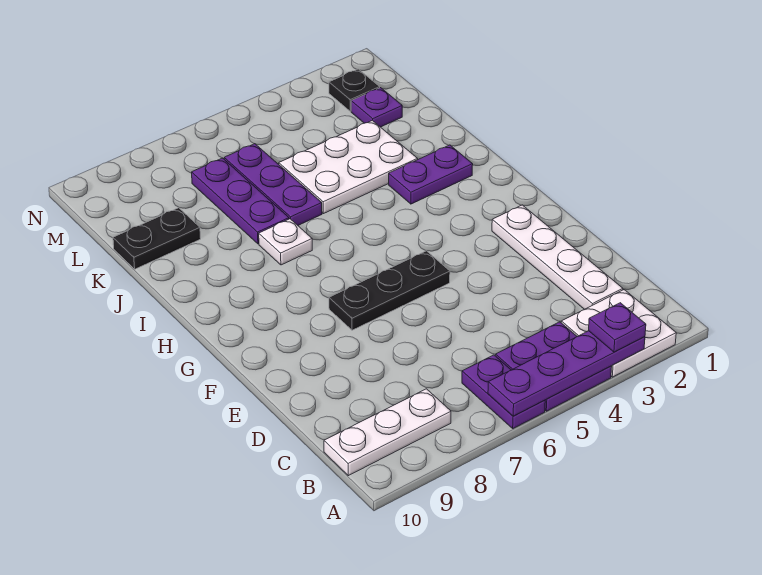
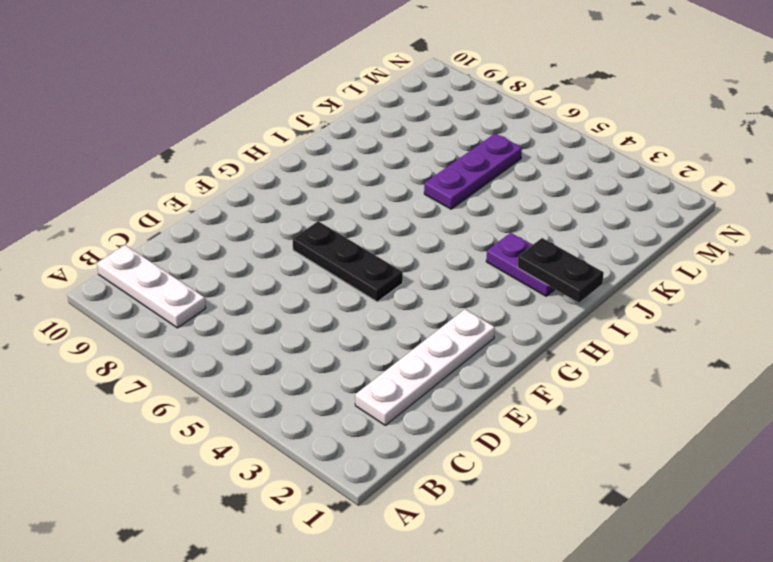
black plate I1:I2 level 2 -> black plate K9:K10 level 1
none -> white plate A2:B3 level 1
none -> purple plate A4:B5 level 1
none -> purple plate A6:B6 level 1

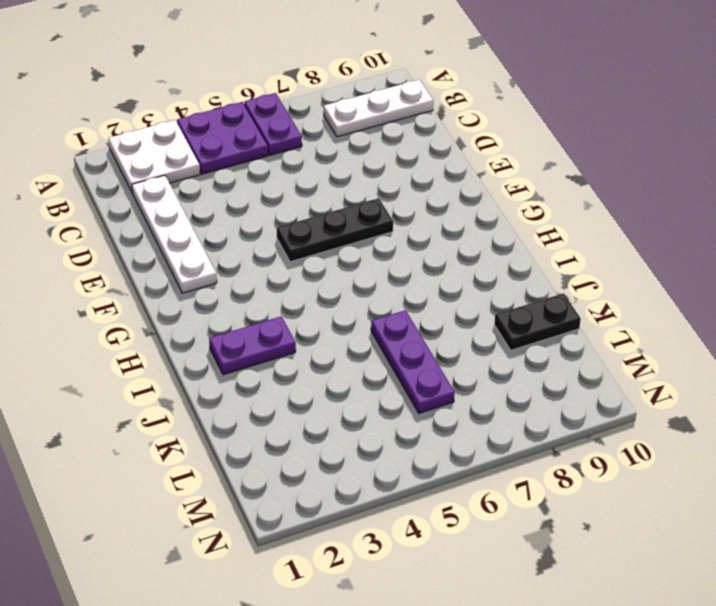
none -> white plate I7 level 1
none -> white plate J3:K5 level 1
none -> purple plate J7:L7 level 1

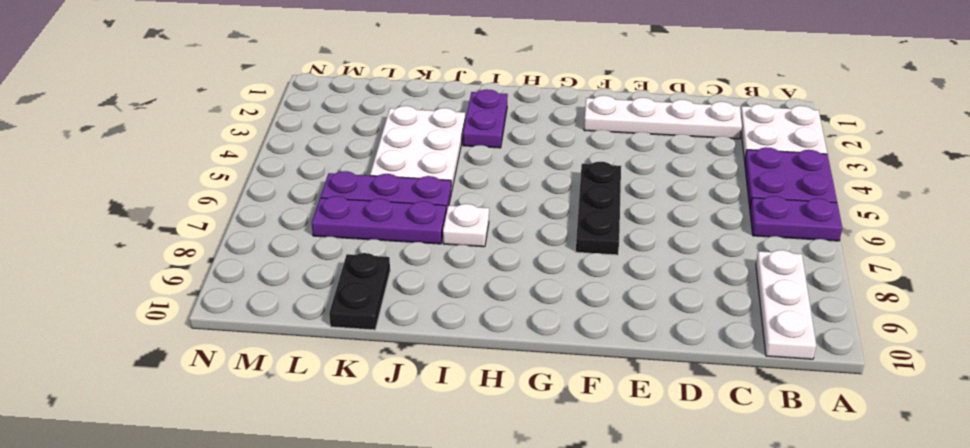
none -> purple plate L2 level 1
none -> black plate M2 level 1
none -> purple plate A3:A6 level 2

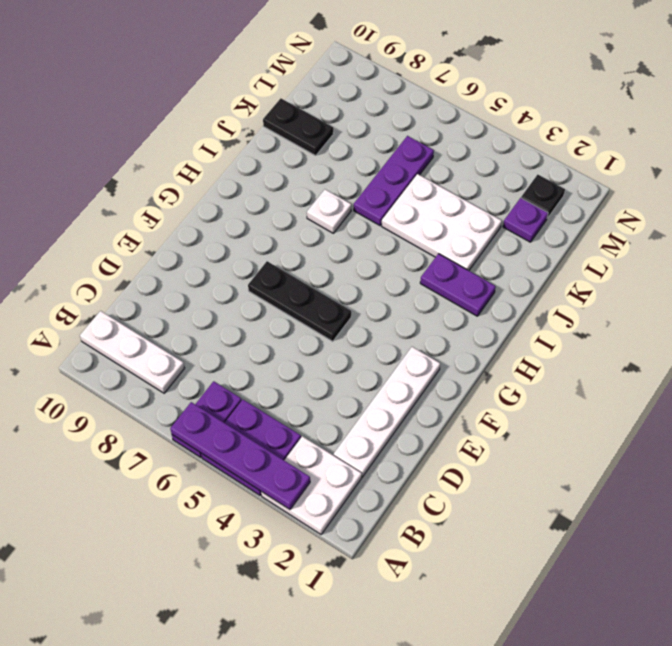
none -> purple plate J7:L7 level 1
none -> purple plate A3 level 3

